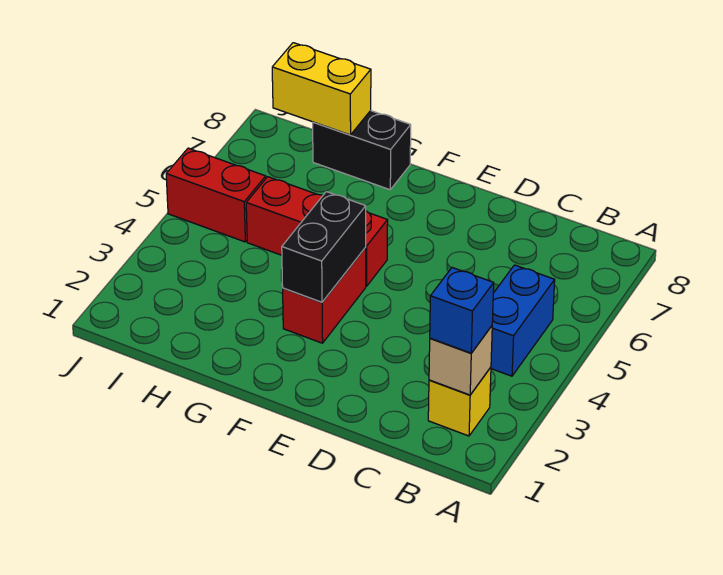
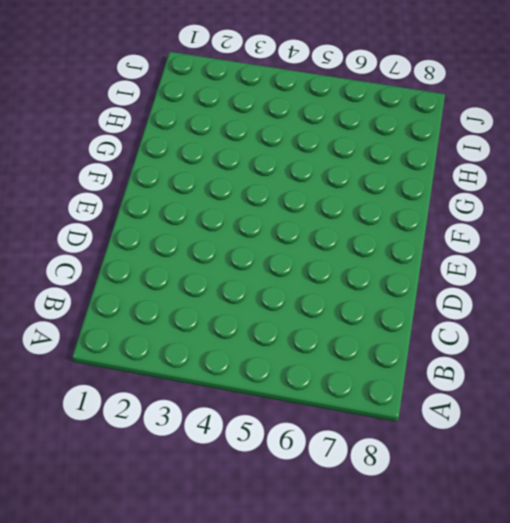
none -> yellow brick B2 level 1
none -> blue brick B4:B5 level 1

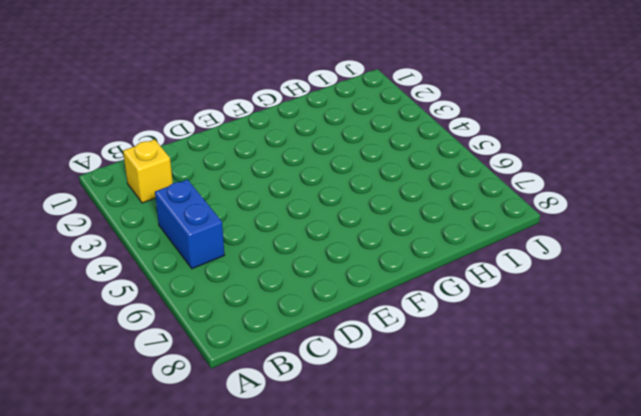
none -> red brick F3:F4 level 1
none -> red brick F5:H5 level 1

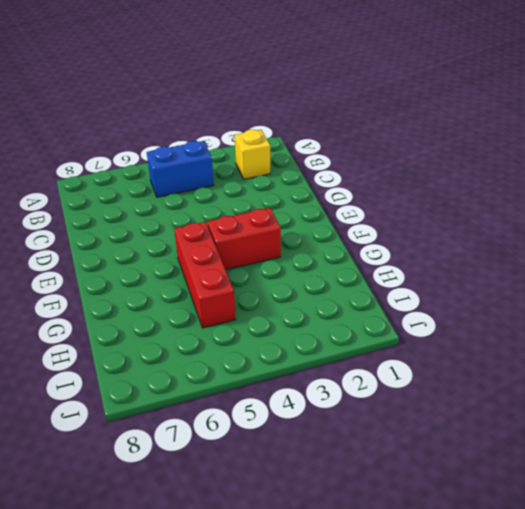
none -> black brick G8:H8 level 1
none -> red brick I5:J5 level 1

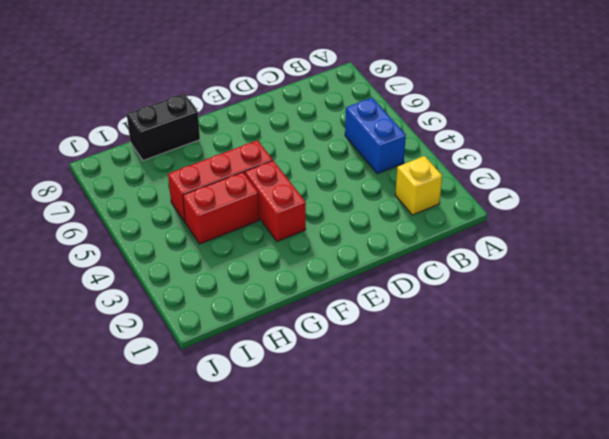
red brick G4:H4 level 1 -> red brick I5:J5 level 1
none -> tan brick B2 level 2
none -> black brick F3:F4 level 2

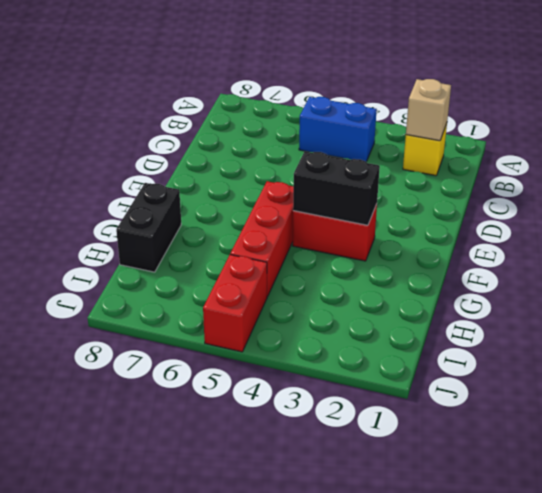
none -> yellow brick H8:I8 level 2
none -> blue brick B2 level 3

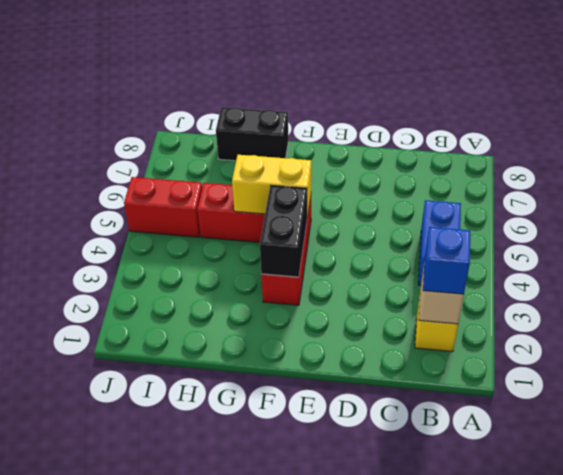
yellow brick F5:G5 level 2 -> yellow brick H8:I8 level 2

